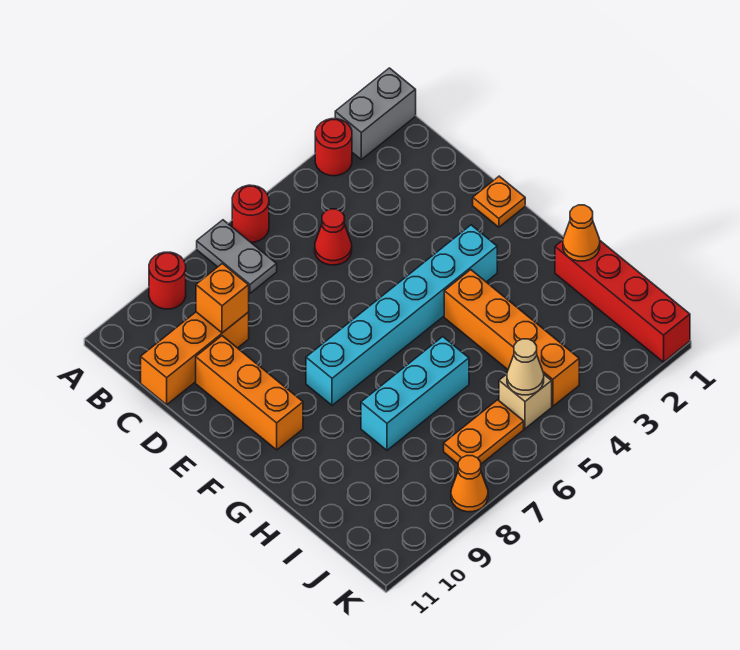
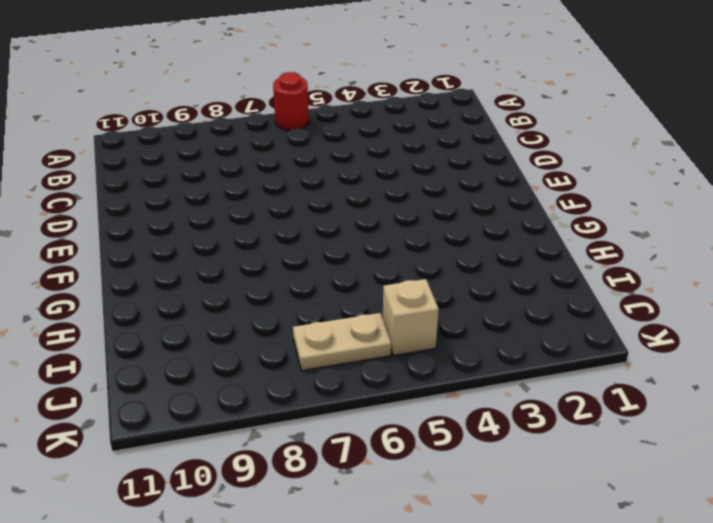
tan plate J6:J7 level 1 -> orange plate J6:J7 level 1
none -> grey brick A1:A2 level 1
none -> red round brick A3 level 1
none -> grey plate A7:B7 level 1

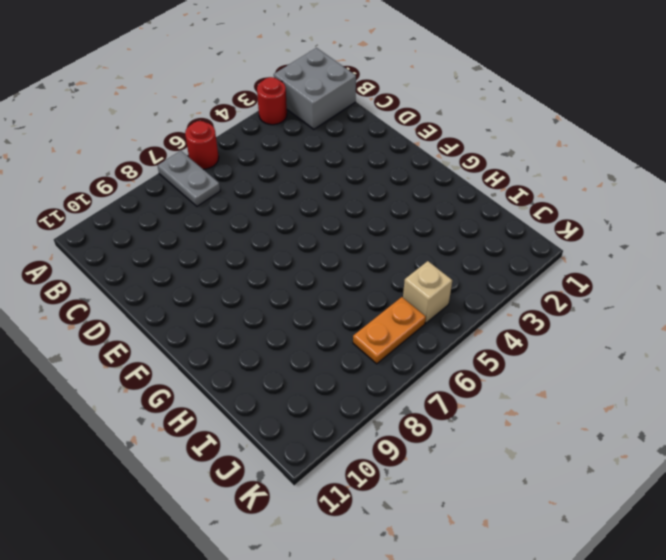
grey brick A1:B2 level 1 -> grey brick A1:A2 level 1
none -> red round brick A9 level 1
none -> red cone C5 level 1
none -> orange brick C9:C11 level 1

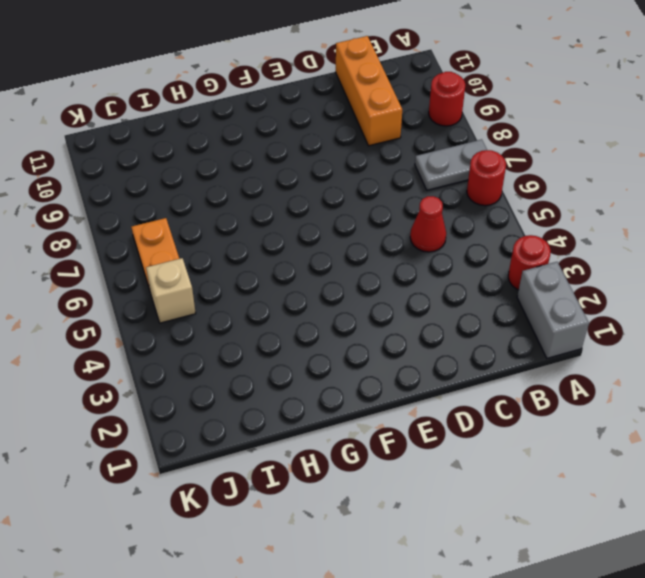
none -> orange brick D10:F10 level 1
none -> orange plate E1 level 1
none -> cyan brick F3:F8 level 1

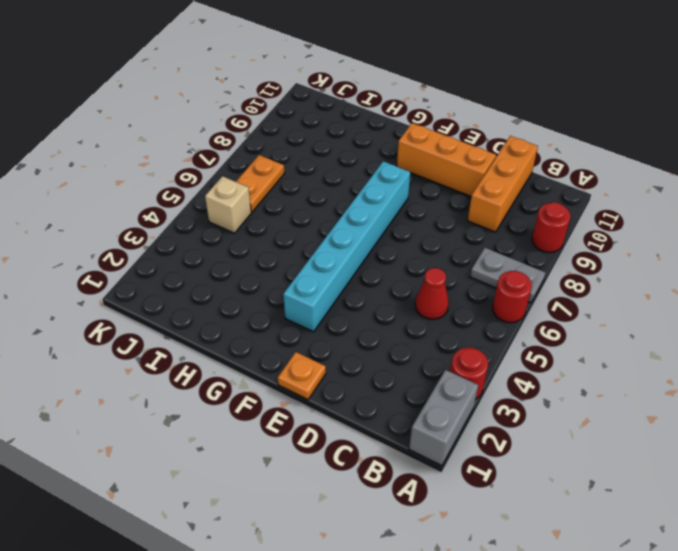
none -> orange brick G4:J4 level 1
none -> red brick H1:K1 level 1
none -> cyan brick H6:H8 level 1

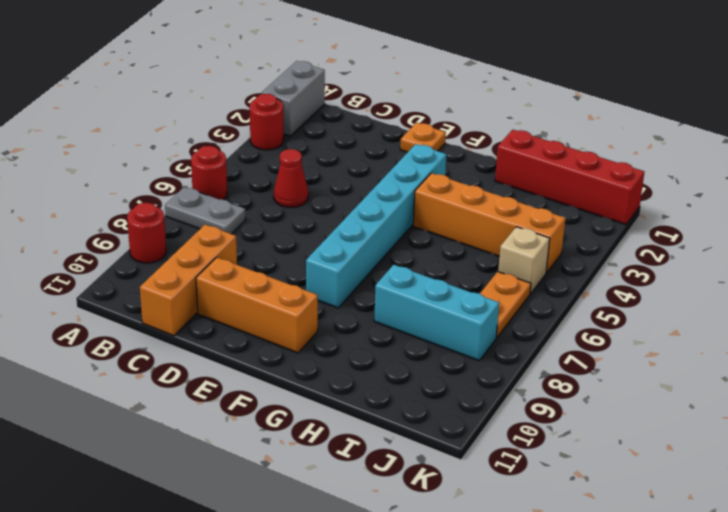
cyan brick H8:J8 level 1 -> cyan brick H6:H8 level 1
none -> orange cone K8 level 1
none -> orange brick C9 level 2
none -> orange cone H1 level 2

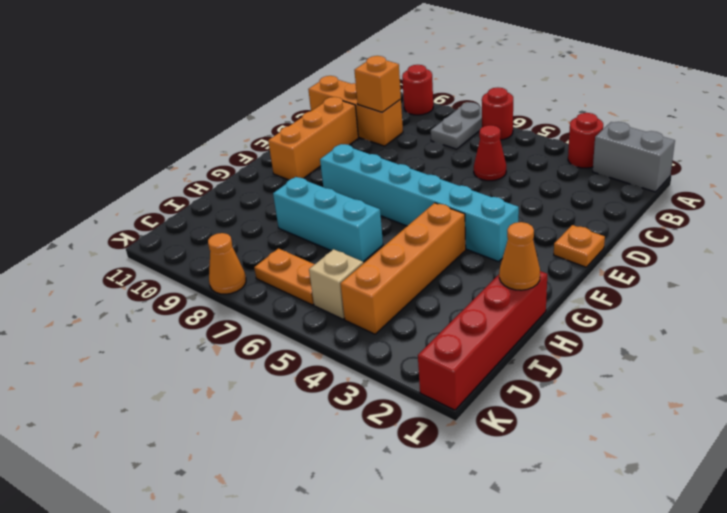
none -> tan cone J5 level 2

